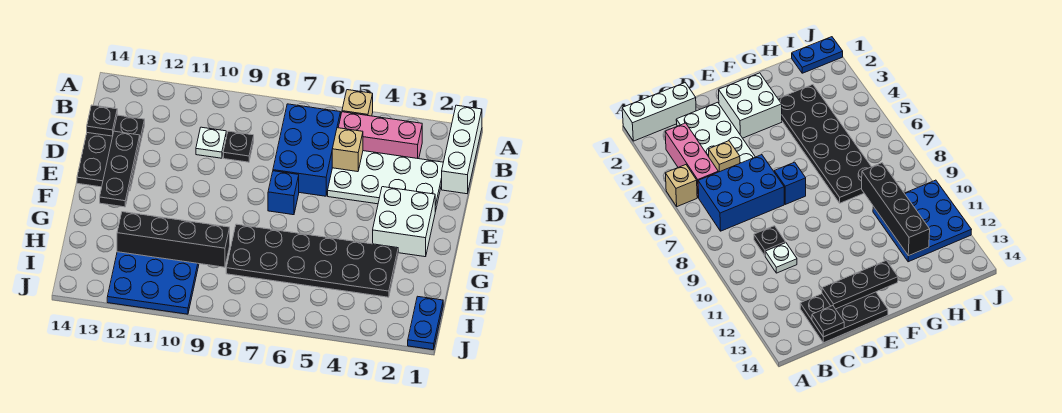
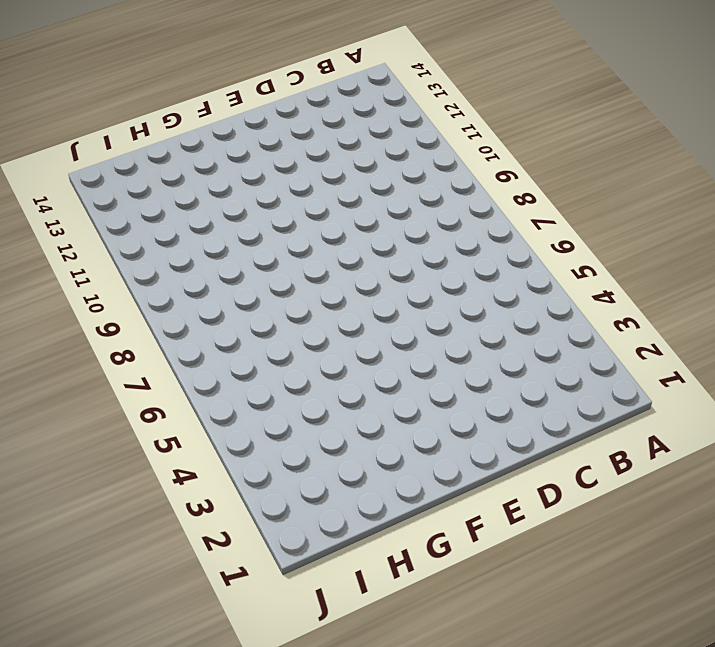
none -> white brick A1:C1 level 1
none -> tan brick A5 level 1
none -> pink brick B3:B5 level 1

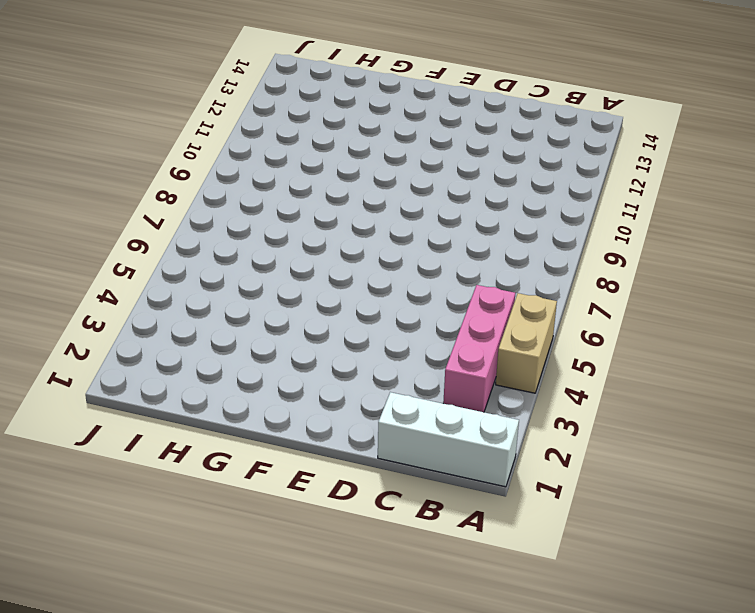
tan brick A4:A5 level 1 -> tan brick A5 level 1
none -> blue brick B6:D7 level 1
none -> white plate C2:D5 level 1
none -> black plate C9 level 1

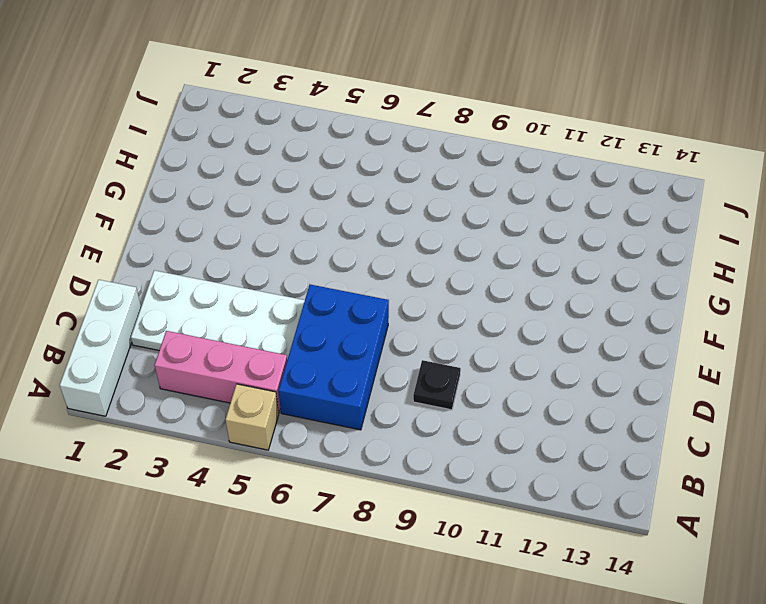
none -> white plate C10 level 1
none -> black plate C13:E14 level 1
none -> white brick E2:F3 level 1

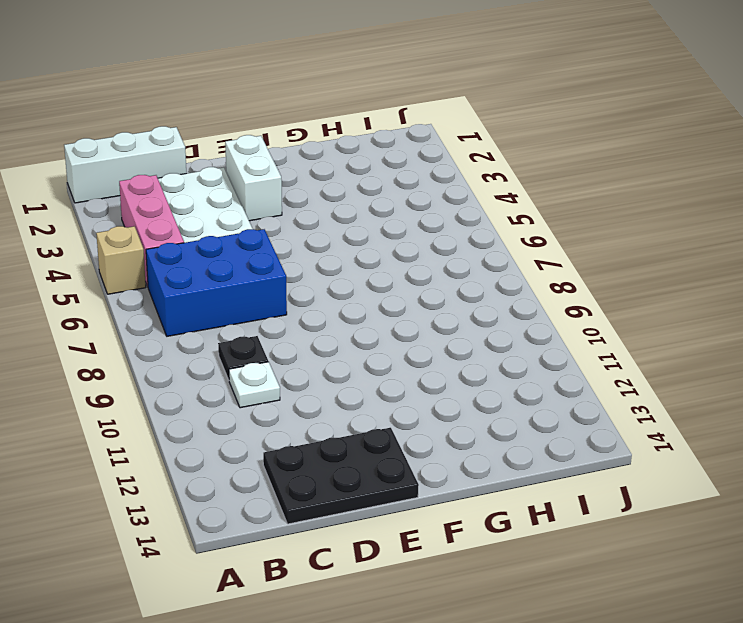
white brick E2:E3 level 1 -> white brick E2:F3 level 1
none -> blue brick E7 level 1
none -> black plate G3:H8 level 1
none -> blue plate H10:J12 level 1

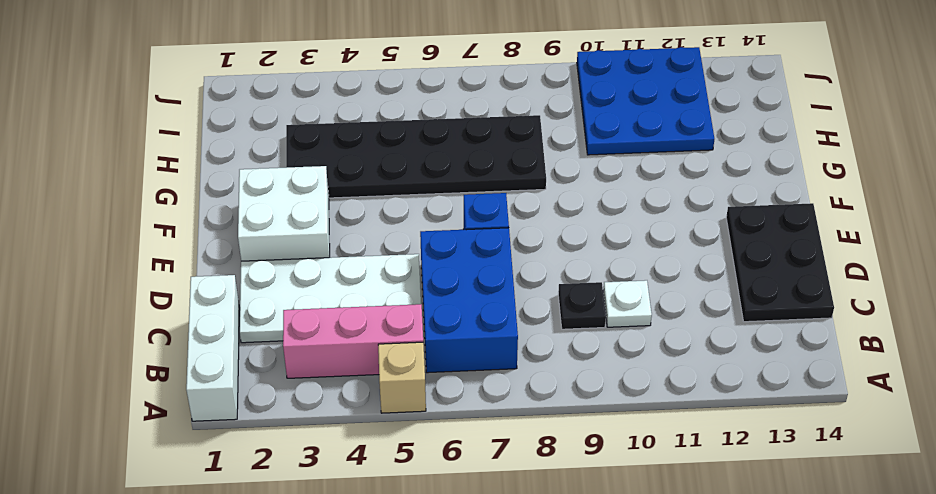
none -> blue plate I1:J1 level 1
none -> tan brick C5 level 2
none -> black plate C14 level 2

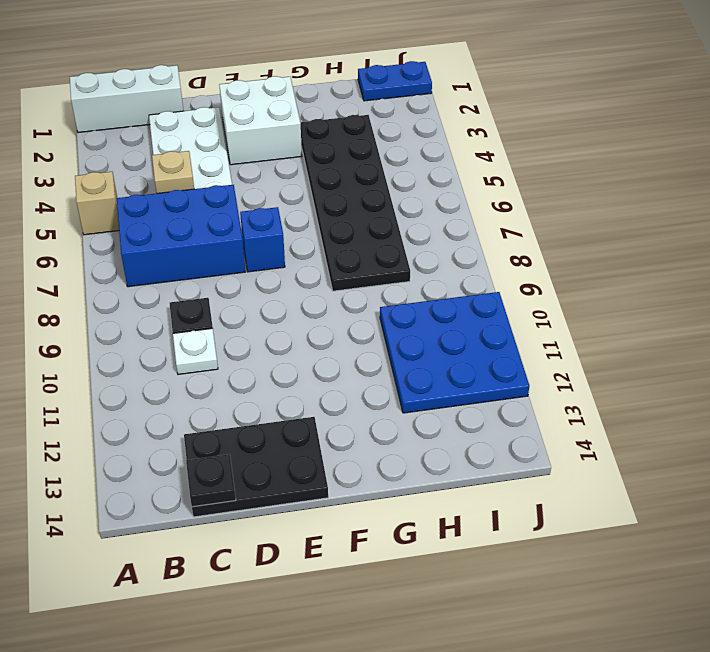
none -> pink brick B3:B5 level 1
none -> black plate D13:F13 level 2
none -> black brick H9:H12 level 2

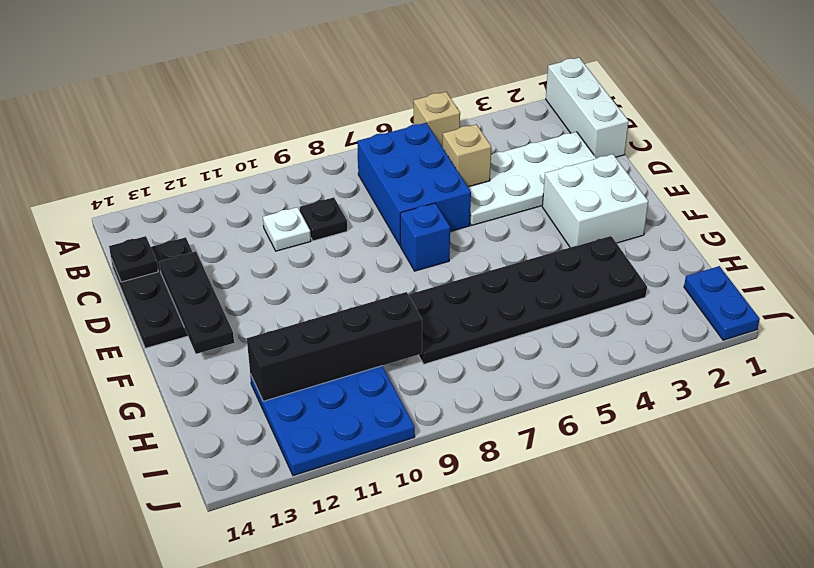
none -> pink brick B3:B5 level 1

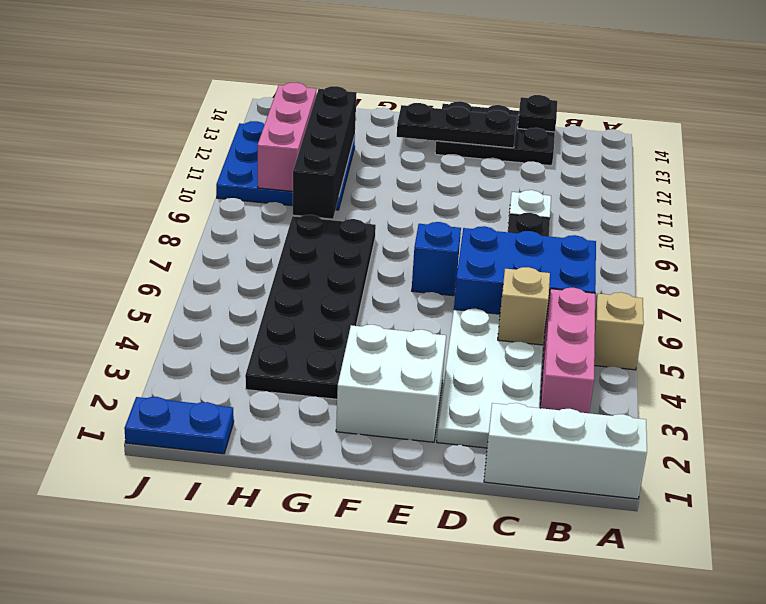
pink brick I10:I12 level 2 -> none

